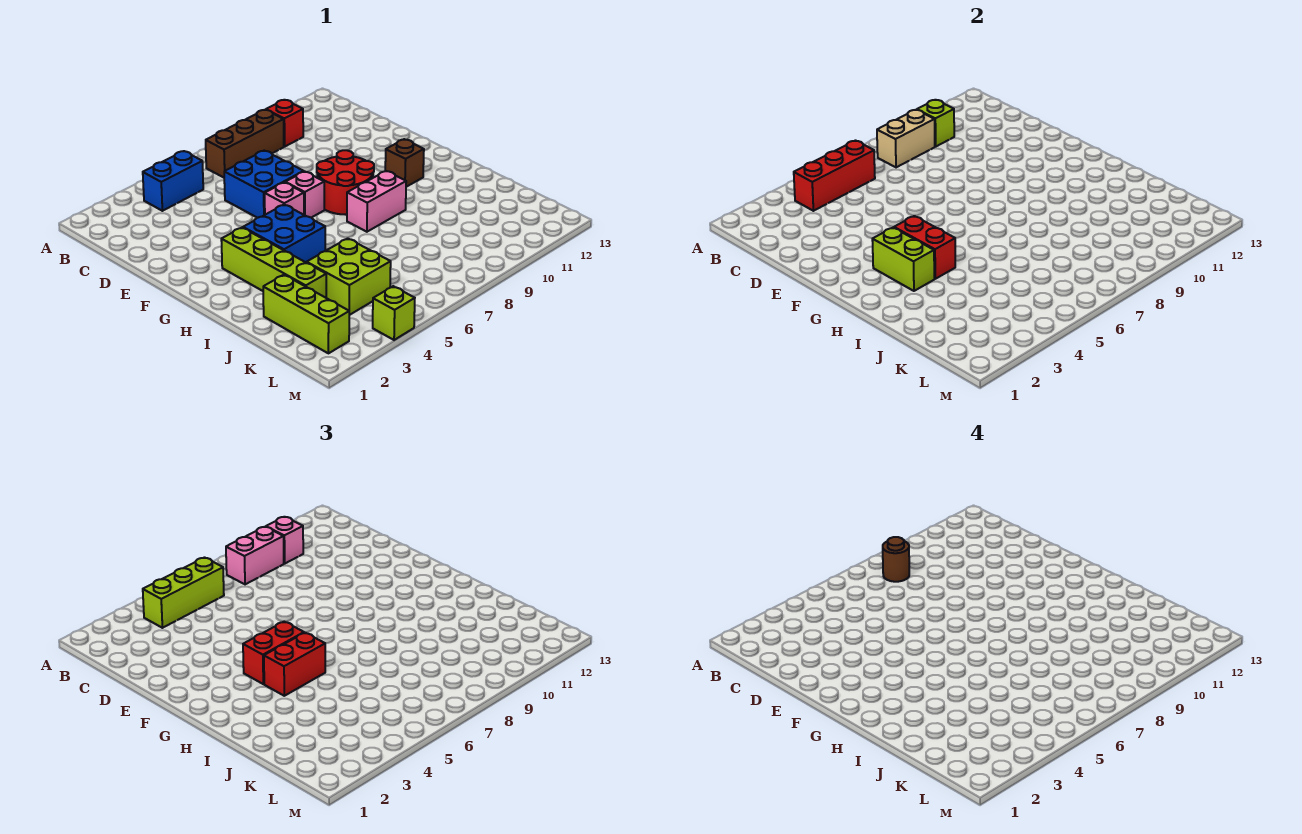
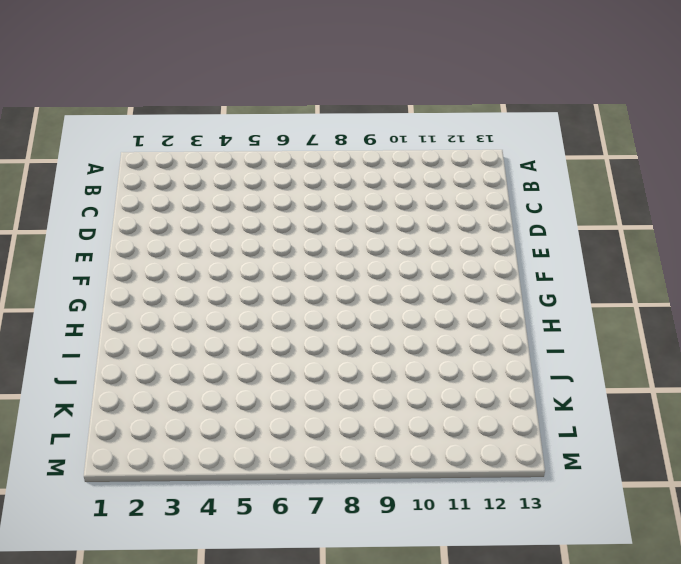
none -> blue brick B4:B5 level 1
none -> brown brick B7:B9 level 1
none -> red brick B10 level 1

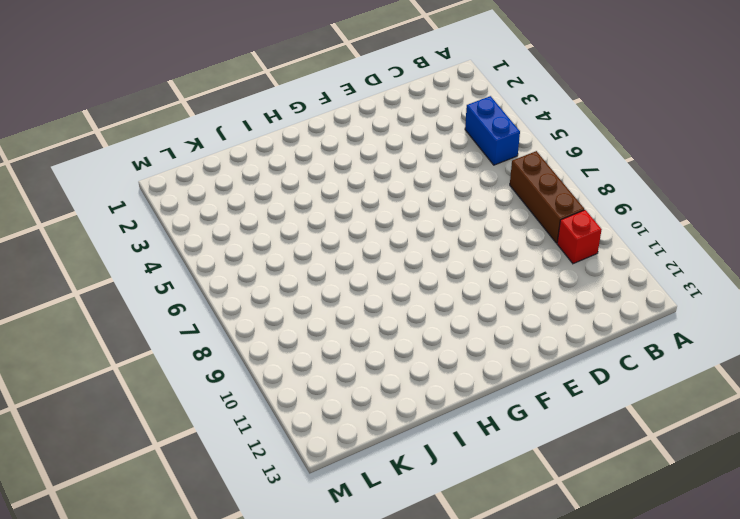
none -> blue brick D6:E7 level 1
none -> pink brick F6 level 1
none -> pink brick F7 level 1

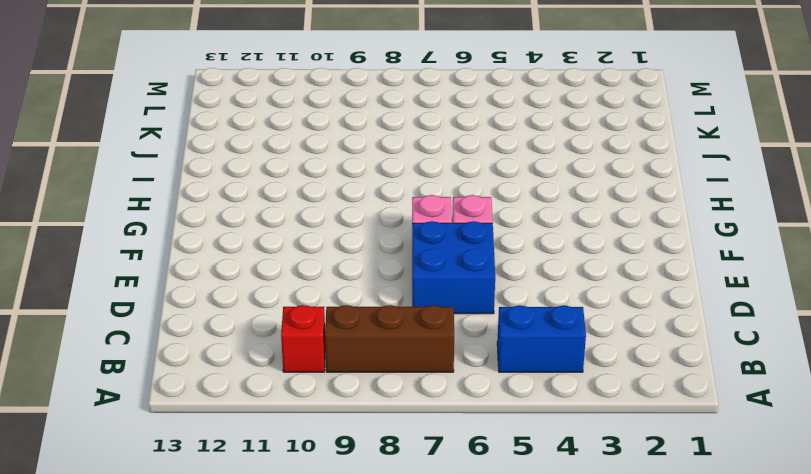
none -> red round brick F8:G9 level 1
none -> lime brick G3:J3 level 1
none -> blue brick G4:H5 level 1

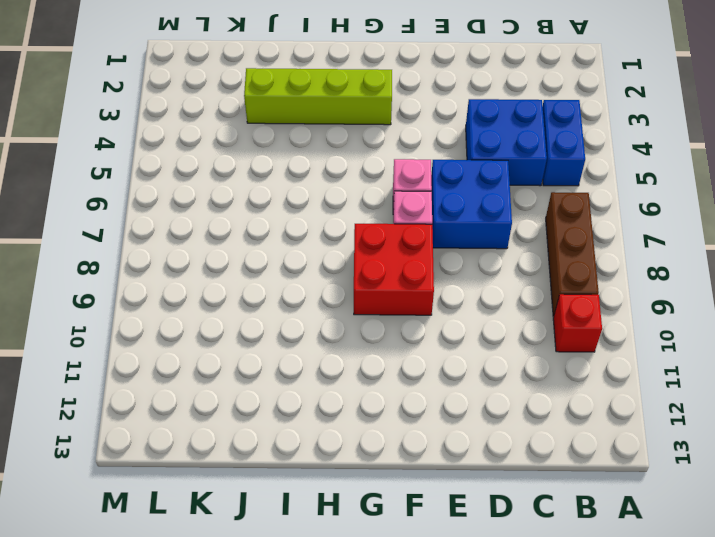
blue brick C4:D5 level 1 -> blue brick G4:H5 level 1
red brick F8:G9 level 1 -> red round brick F8:G9 level 1
none -> brown brick G11 level 1
none -> pink brick H8:H9 level 1
none -> lime brick J2:L2 level 1

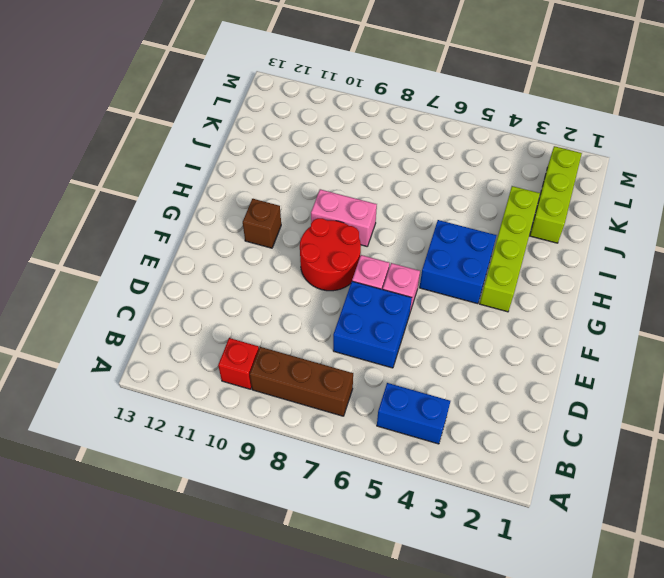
none -> lime brick J4:K5 level 1
none -> lime brick M4 level 1
none -> red brick B4:B6 level 2

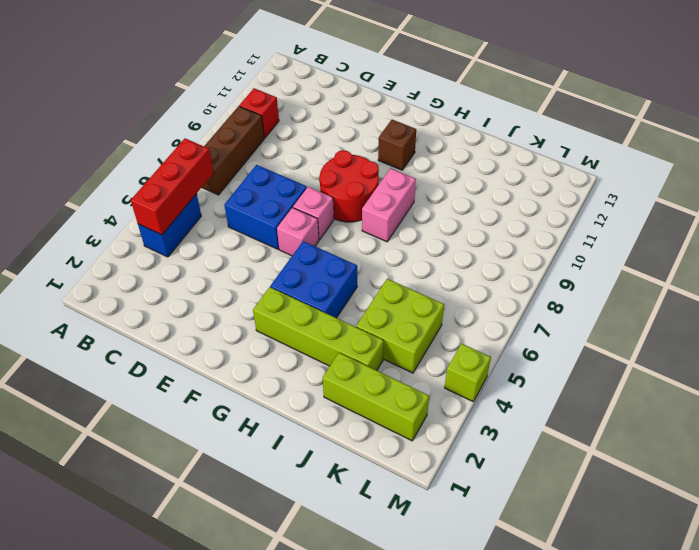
none -> tan brick B8:B9 level 2
none -> lime brick B10 level 2
none -> lime brick G3:H3 level 2

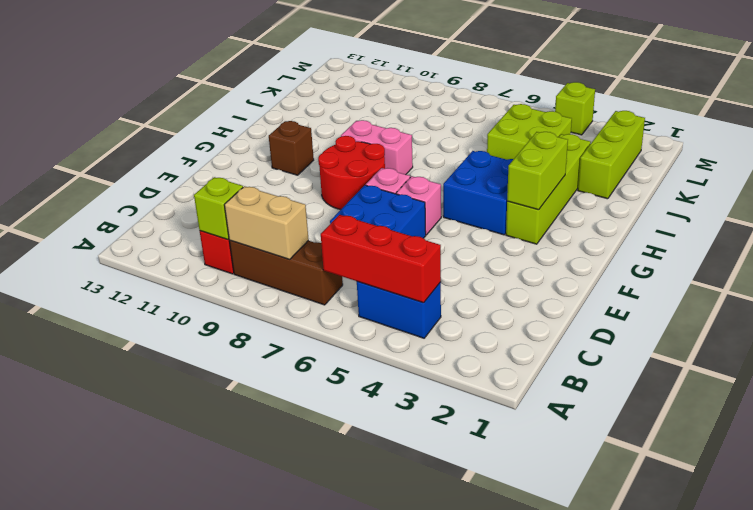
none -> red brick G4:H4 level 2
none -> lime brick B4:B6 level 3
none -> pink brick B8:B9 level 3

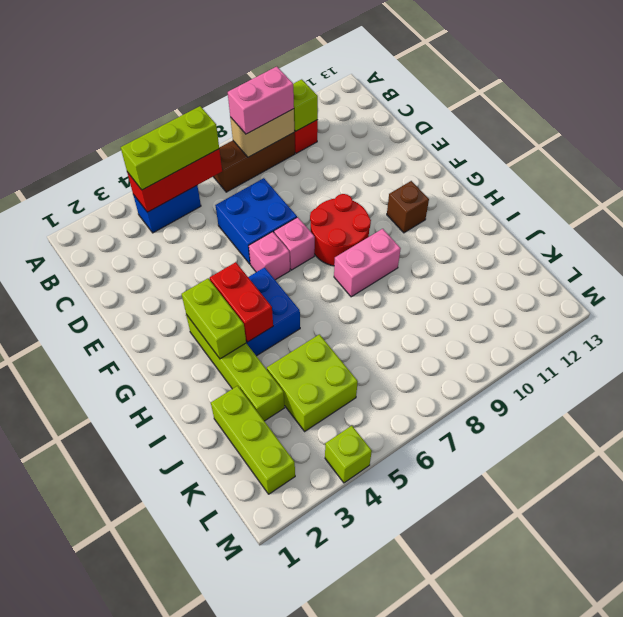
none -> pink brick B10 level 3
none -> red brick G4:G5 level 3
none -> red brick H4:H5 level 3

